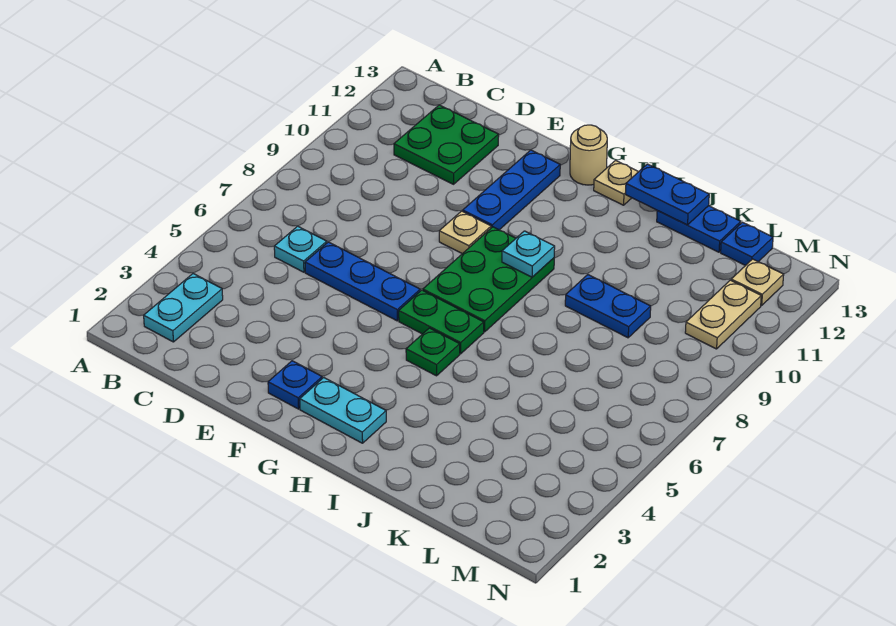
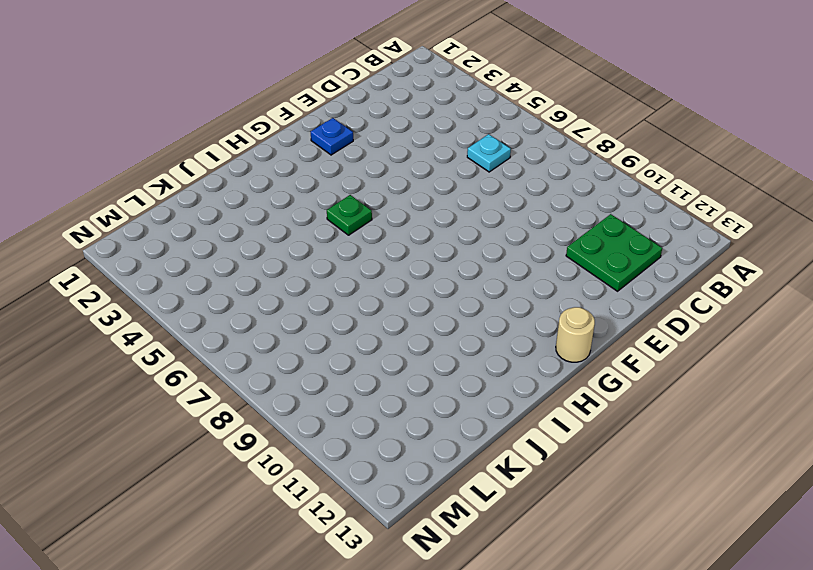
none -> cyan plate B2:B3 level 1
none -> blue plate D6:F6 level 1
none -> tan plate F9 level 1

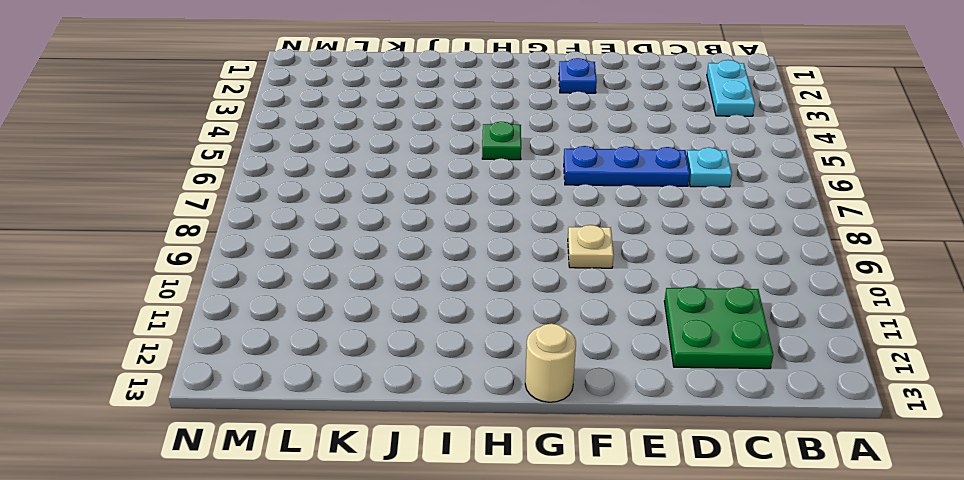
none -> blue plate F10:F12 level 1
none -> cyan plate G2:H2 level 1
none -> green plate G6:H6 level 1

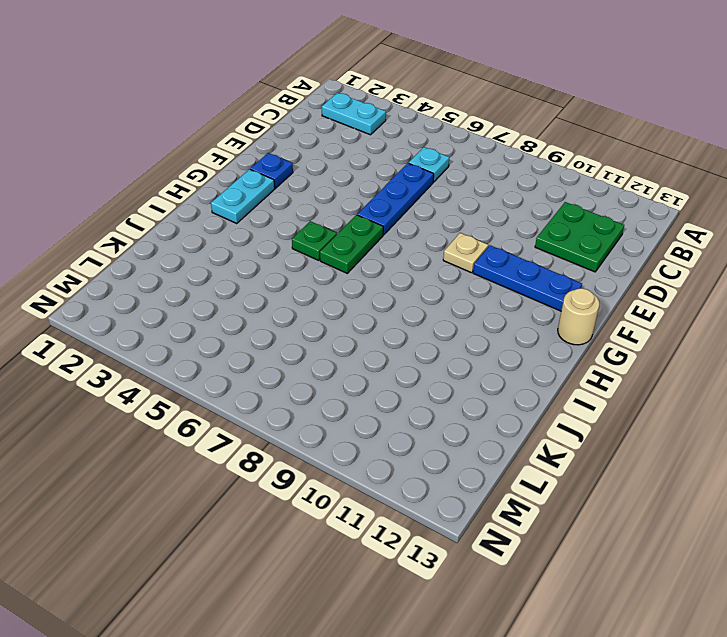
none -> green plate G7:H9 level 1
none -> tan plate H13 level 1
none -> blue plate J9:K9 level 1

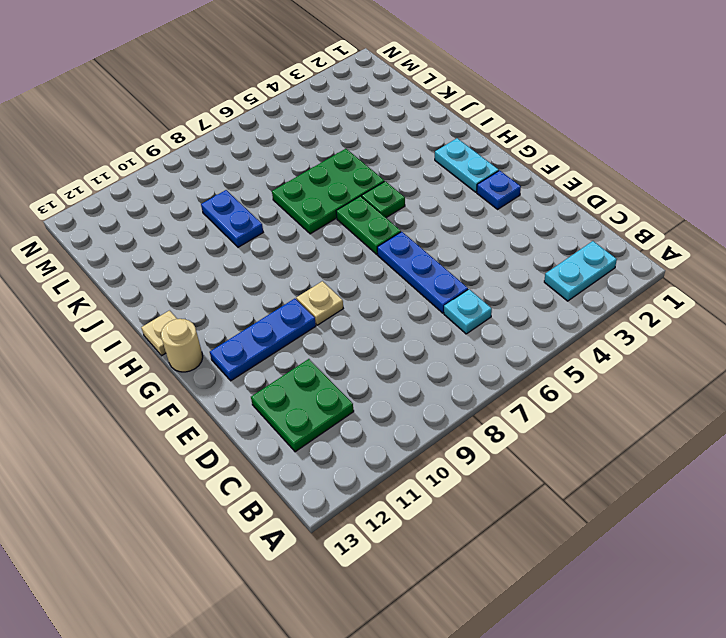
green plate I5:J7 level 1 -> green plate G7:H9 level 1
none -> blue plate J13:K13 level 1
none -> blue plate L13 level 1
none -> tan plate M10:M11 level 1

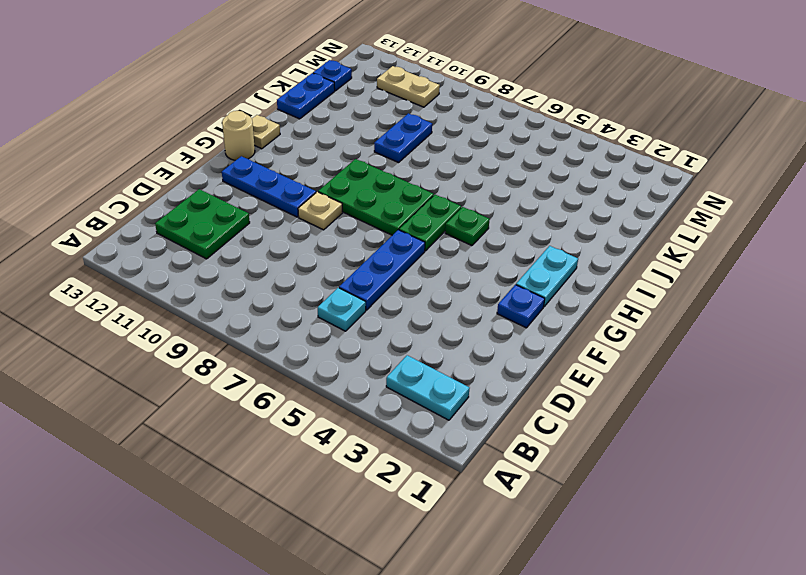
none -> tan plate M12 level 1
none -> cyan plate H9 level 2
none -> blue plate I13:J13 level 2

